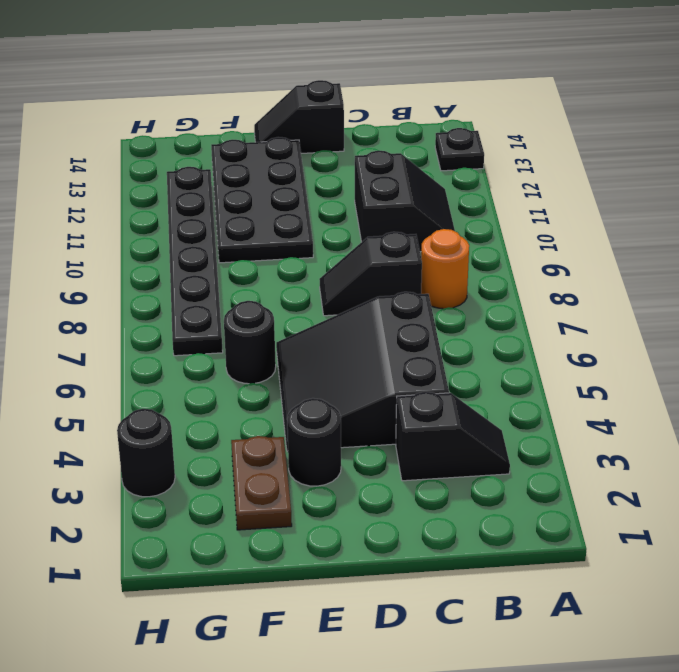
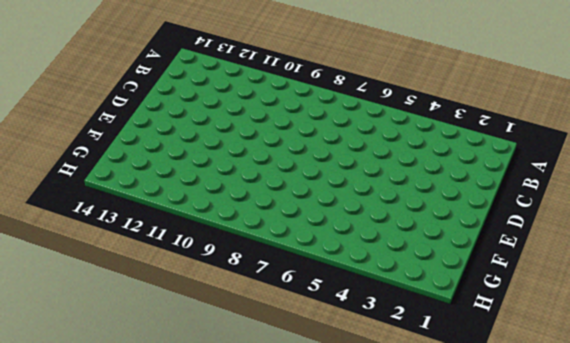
none -> black plate A13 level 1
none -> black slope B3:C3 level 1 top C
none -> orange round brick B8 level 1

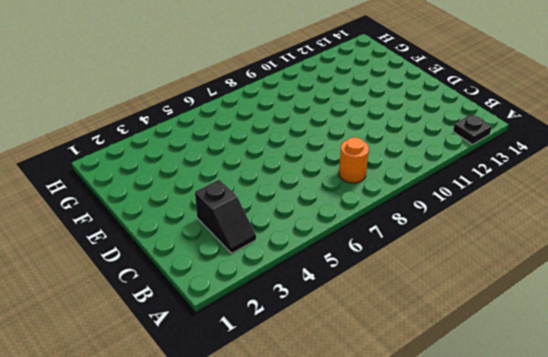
none -> black slope B10:C11 level 1 top C
none -> black slope C4:E6 level 1 top C
none -> black slope C8:D8 level 1 top C

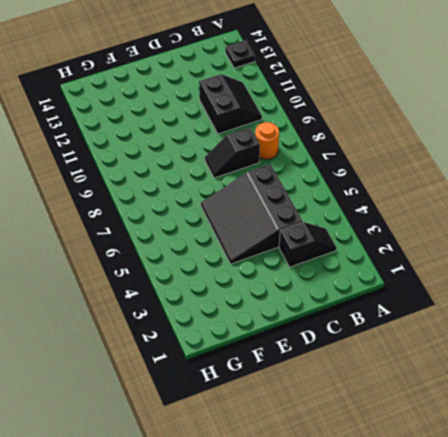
none -> black slope D14:E14 level 1 top D
none -> black round brick E3 level 1
none -> black plate E10:F13 level 1

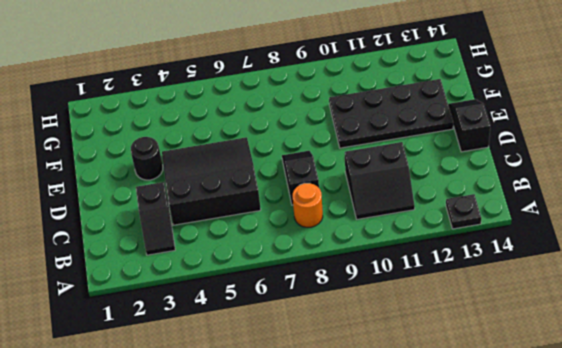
none -> brown plate F2:F3 level 1
none -> black round brick F6 level 1
none -> black plate G7:G12 level 1

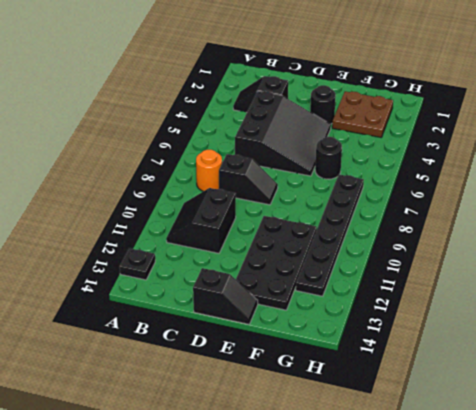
brown plate F2:G3 level 1 -> brown plate F2:F3 level 1
none -> black round brick H3 level 1

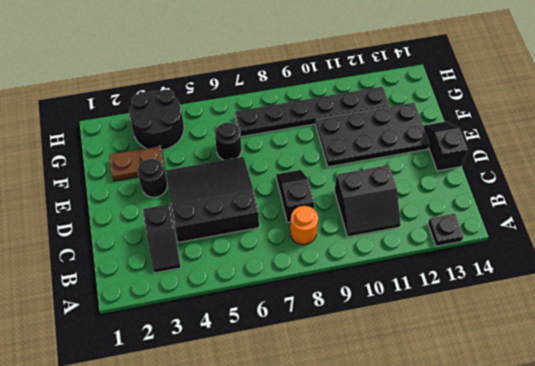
black round brick G3:H4 level 1 -> black round brick H3 level 1

